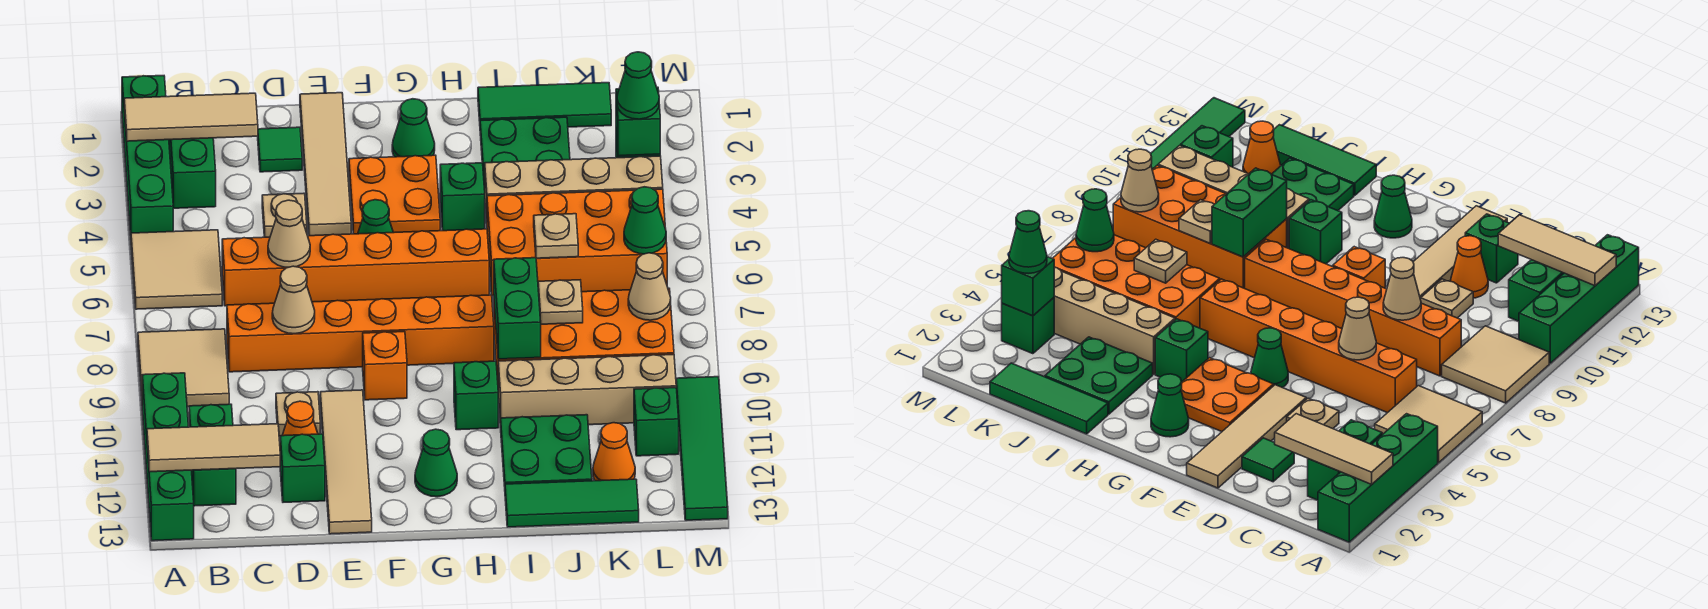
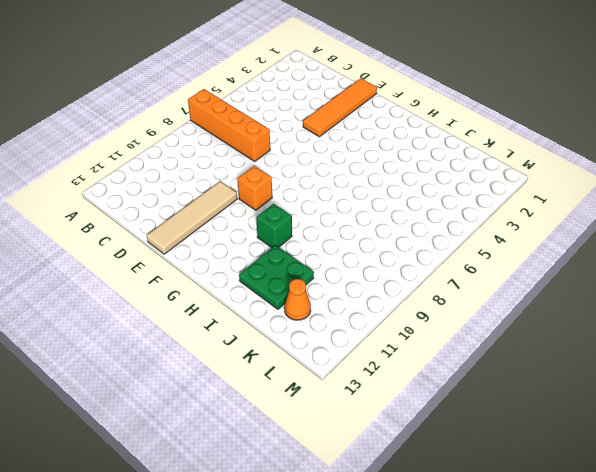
orange brick A7:D7 level 1 -> none
orange tile E1:E4 level 1 -> tan tile E1:E4 level 1
none -> green brick A1:A4 level 1
none -> tan tile A5:B6 level 1
none -> tan tile A8:B9 level 1
none -> green brick A10:A13 level 1

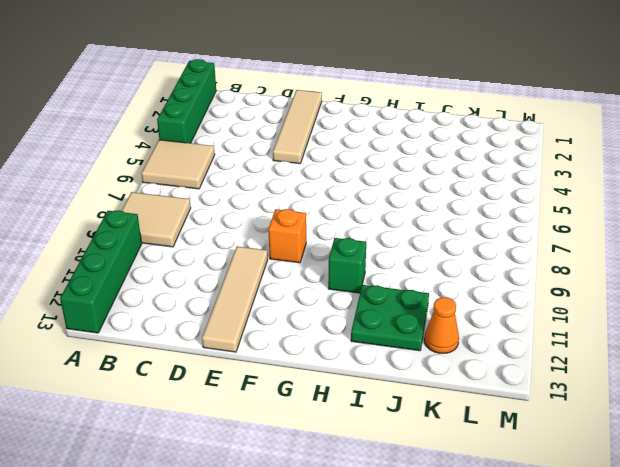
none -> green brick B2:B3 level 1
none -> green brick B11:B12 level 1
none -> orange brick C6:H6 level 1
none -> orange brick C8:H8 level 1

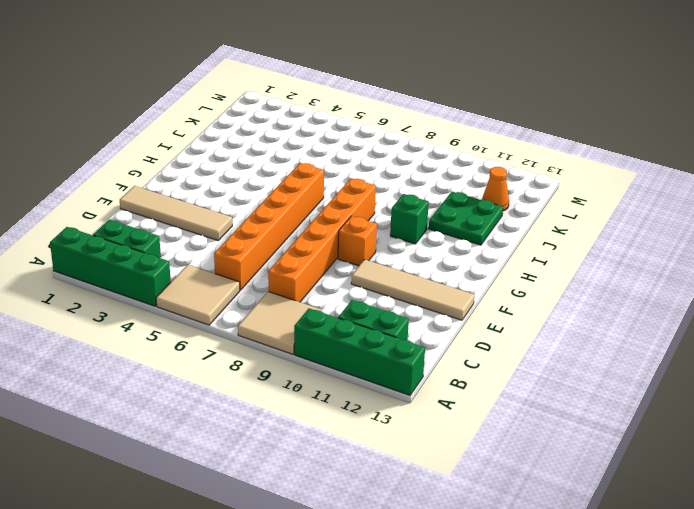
none -> green tile D2 level 1
none -> tan plate D4 level 1
none -> tan plate D10 level 1
none -> orange cone D11 level 1

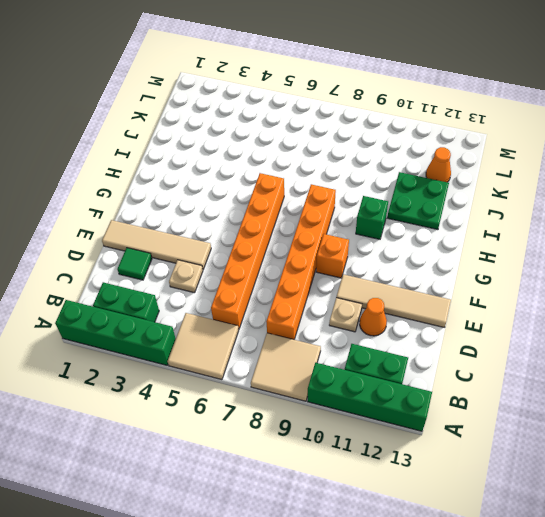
none -> green brick D12 level 1
none -> orange plate F3:G4 level 1
none -> green cone F5 level 1
none -> green cone G2 level 1

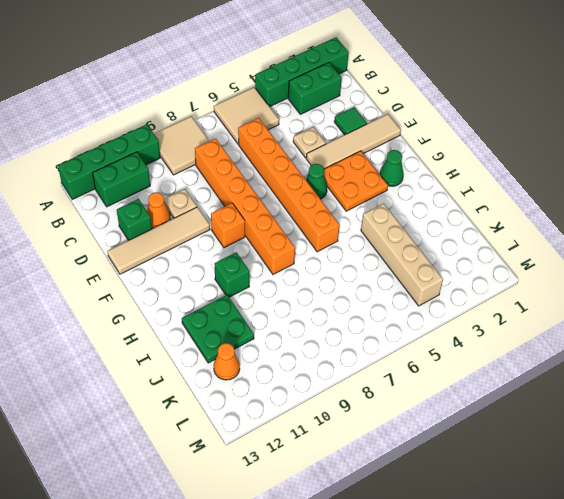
none -> green cone G12 level 1
none -> green brick H4 level 1
none -> green tile I1:K1 level 1
none -> green plate I2:J3 level 1

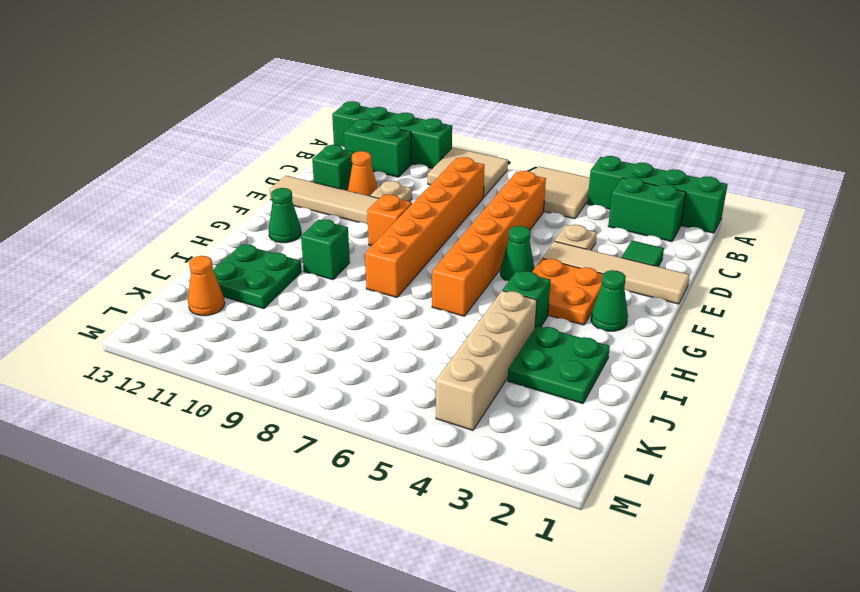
none -> green tile I1:K1 level 1
none -> orange brick I5:L6 level 1
none -> orange brick I8:L9 level 1
none -> tan brick I10:L10 level 1

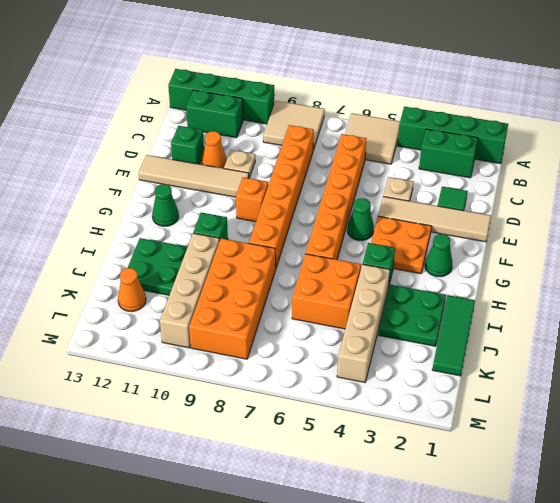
orange brick I5:J6 level 1 -> orange brick I5:L6 level 1
none -> green tile I13:K13 level 1
none -> green brick L3 level 1
none -> green brick L11 level 1
none -> green tile M10:M13 level 1

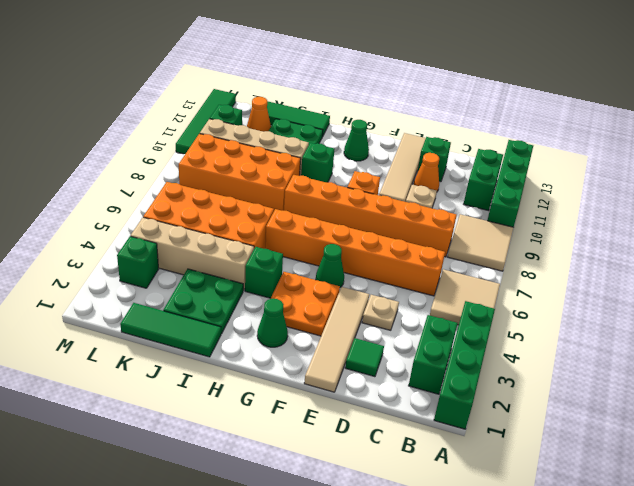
none -> tan tile A2:C2 level 2
none -> tan tile A12:C12 level 2
none -> tan cone D6 level 2
none -> tan cone D8 level 2

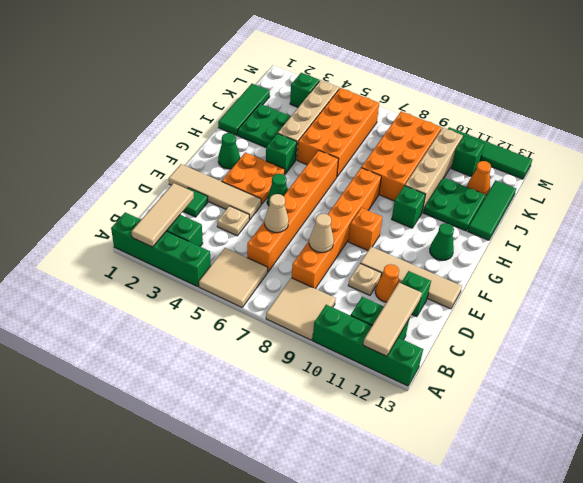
none -> green brick I8:I9 level 2
none -> tan plate J6 level 2
none -> tan plate J8 level 2
none -> green brick L3 level 2

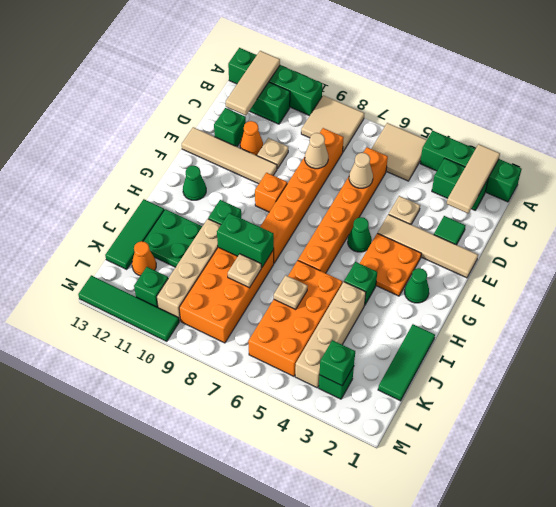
none -> green plate I2:J3 level 1
none -> green cone L6 level 2
none -> tan cone L8 level 2
none -> green cone L3 level 3

